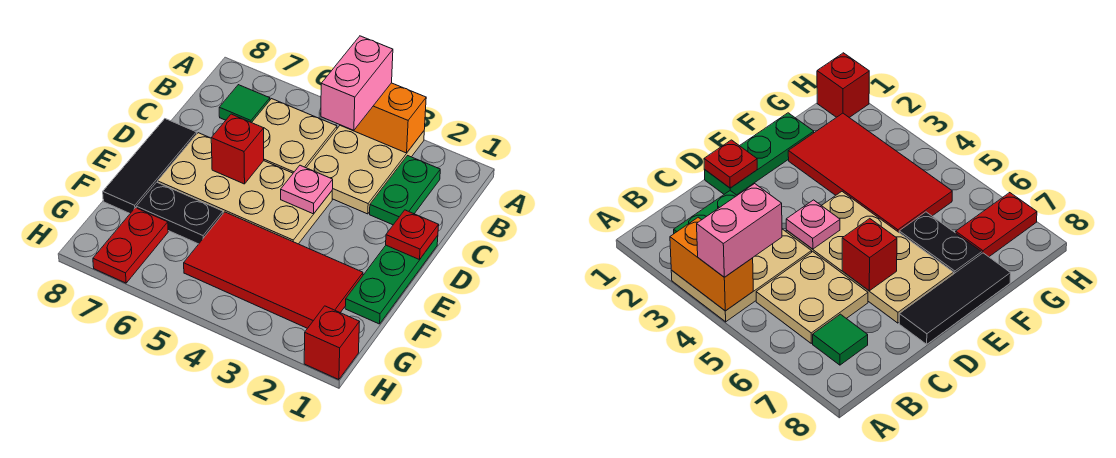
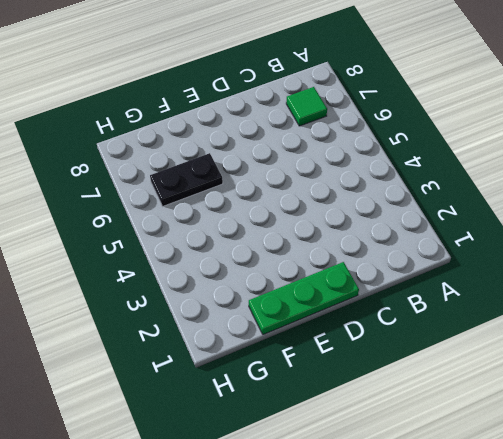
black plate F6:G6 level 1 -> black plate F6:F7 level 1
none -> tan plate A3:C4 level 1
none -> green plate B2:C2 level 1
none -> tan plate B5:C6 level 1

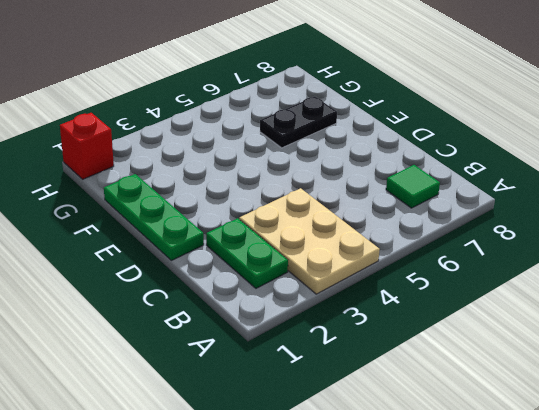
none -> tan plate B5:C6 level 1
none -> tan plate D4:E7 level 1
none -> black tile D8:F8 level 1

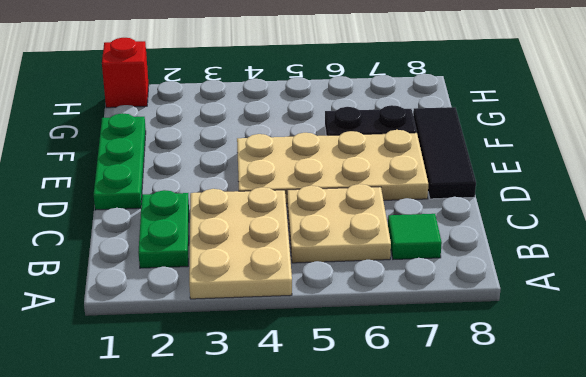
none -> red tile F2:G5 level 1
none -> red plate G7:H7 level 1
none -> orange brick A3:A4 level 2

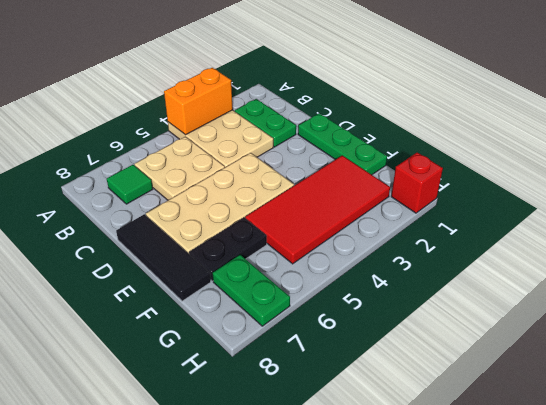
green plate G7:H7 level 1 -> red plate G7:H7 level 1
none -> red plate D1 level 2
none -> pink plate D4 level 2
none -> red brick D6 level 2

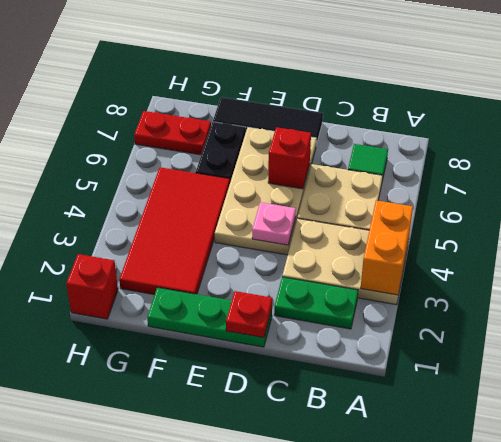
none -> pink brick A4:B4 level 3

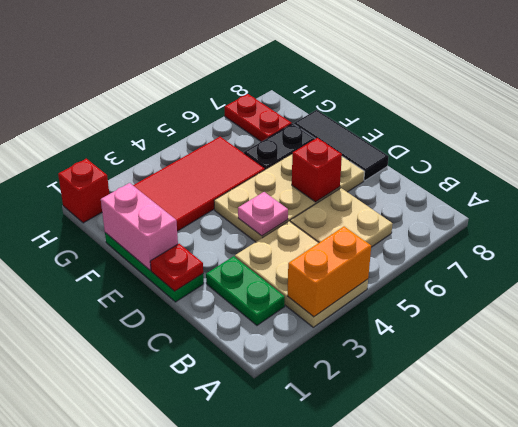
pink brick E1:F1 level 2 -> pink brick A4:B4 level 3
none -> green tile B7 level 1

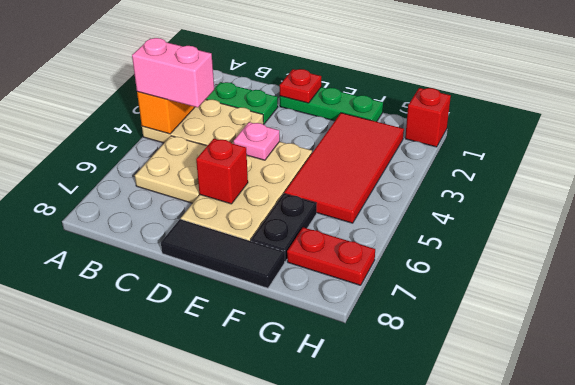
none -> green tile B7 level 1

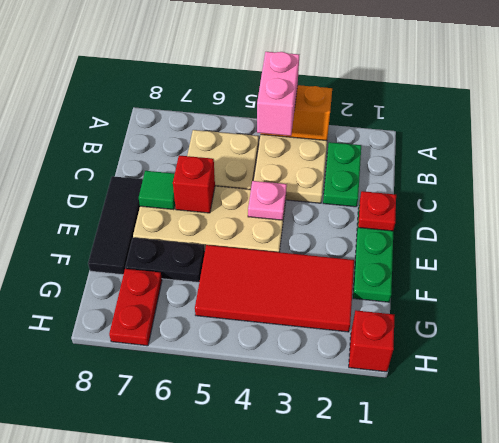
green tile D7 level 2 -> green tile B7 level 1

